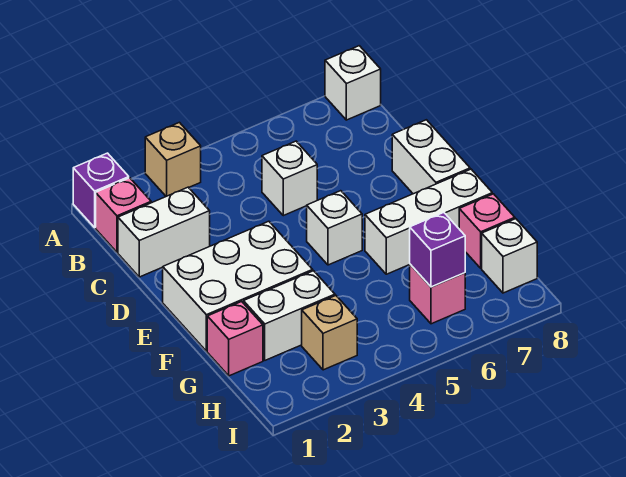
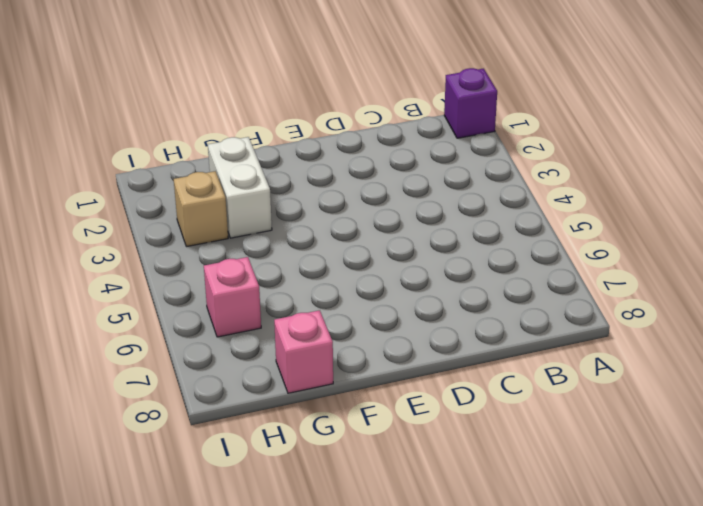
none -> tan brick A3 level 1
none -> white brick A8 level 1
none -> pink brick B1 level 1

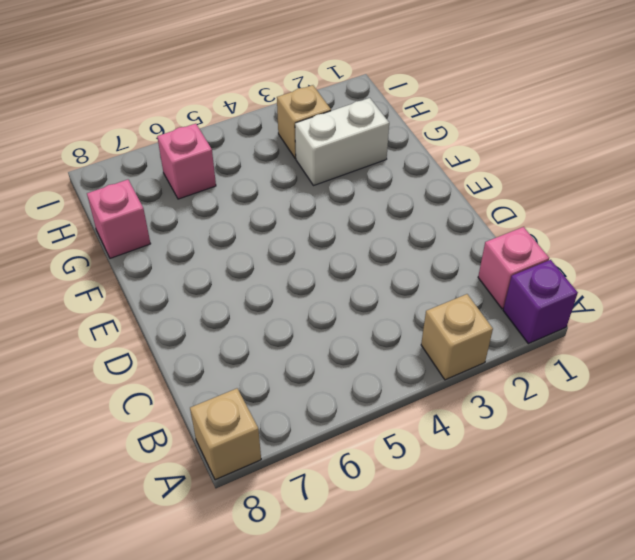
tan brick A8 level 1 -> white brick A8 level 1
none -> white brick C1:C2 level 1
none -> white brick C5 level 1
none -> white brick D8:E8 level 1

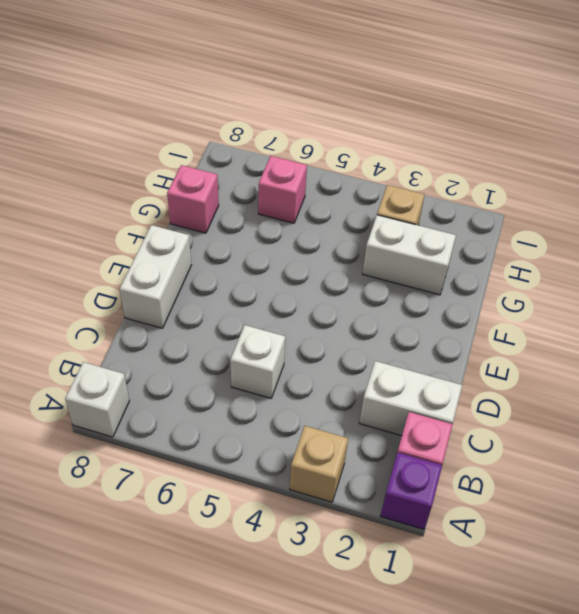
none -> white brick E1:F3 level 1
none -> white brick E5 level 1
none -> white brick F6:F8 level 1

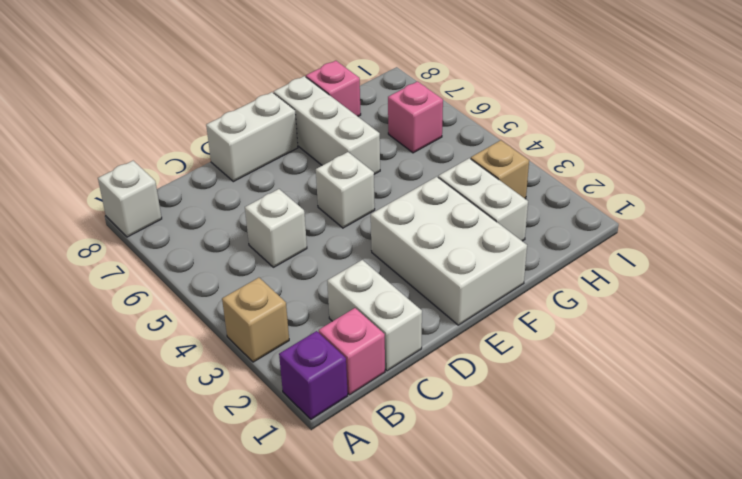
none -> pink brick G1 level 1
none -> white brick H8 level 1
none -> purple brick H6 level 2

